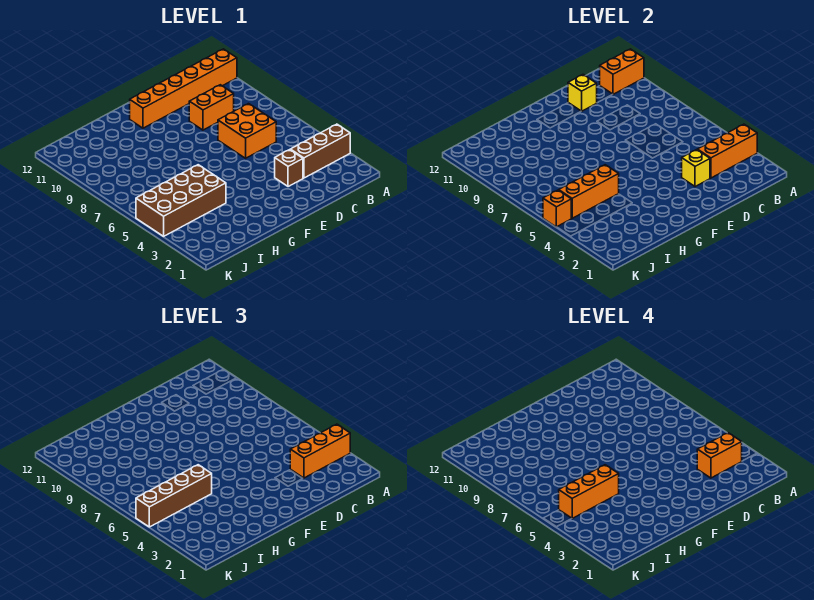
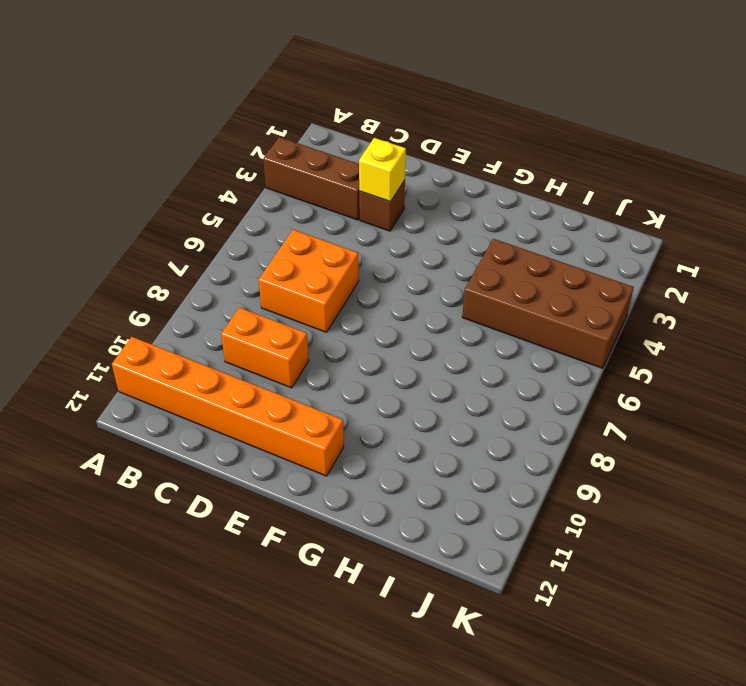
none -> orange brick A3:C3 level 2
none -> orange brick A11:B11 level 2
none -> yellow brick D11 level 2

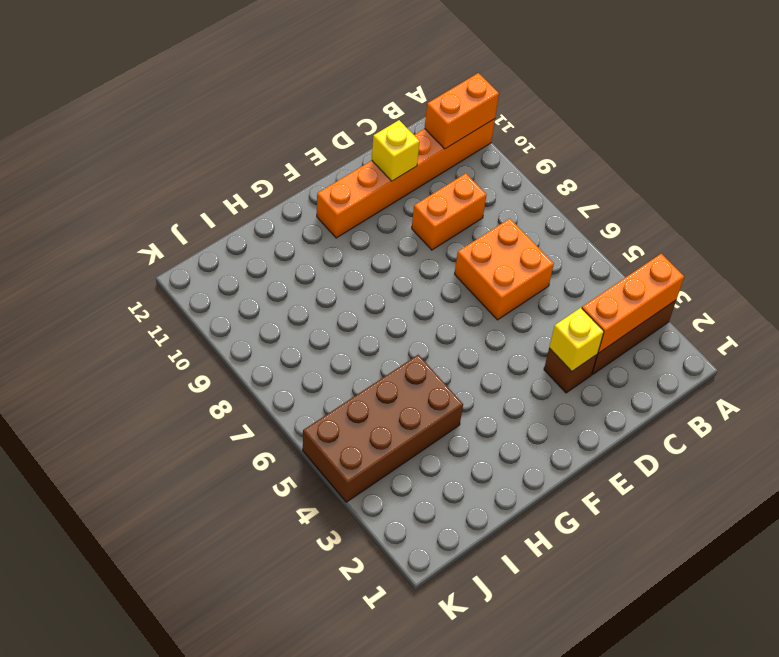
none -> orange brick H5:J5 level 2
none -> orange brick K5 level 2
none -> orange brick A3:C3 level 3

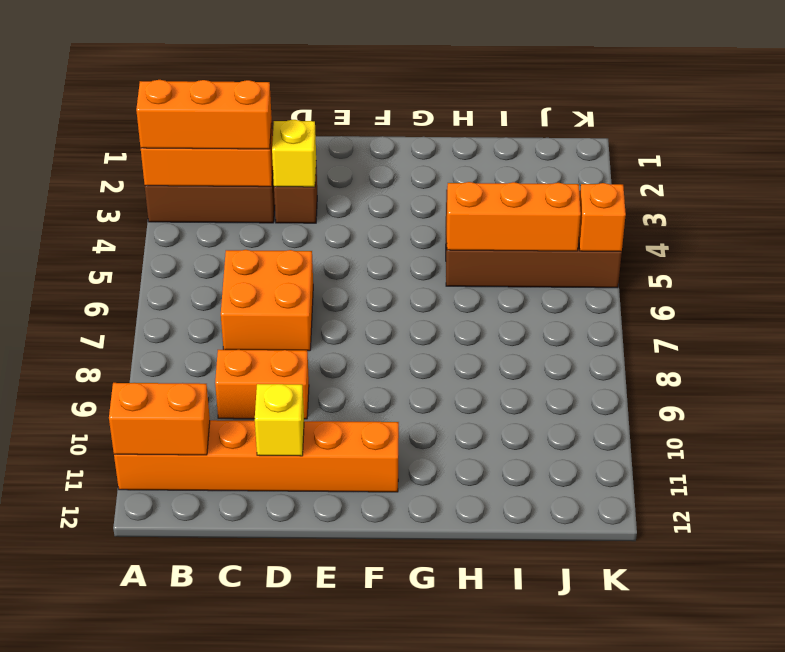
none -> brown brick H5:K5 level 3
none -> orange brick B3:C3 level 4
none -> orange brick H5:J5 level 4

